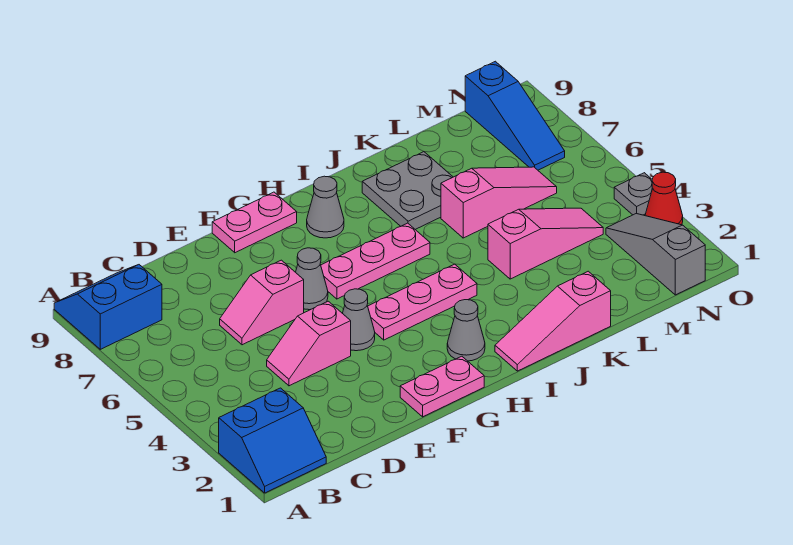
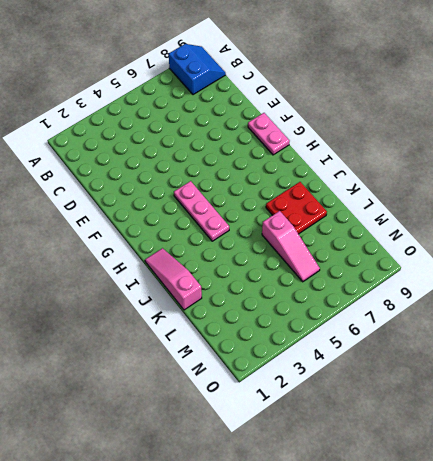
red plate J7:K8 level 1 -> grey plate J7:K8 level 1
none -> blue slope A1:B2 level 1 top 2
none -> pink slope D4:E4 level 1 top E
none -> pink slope D6:E6 level 1 top E

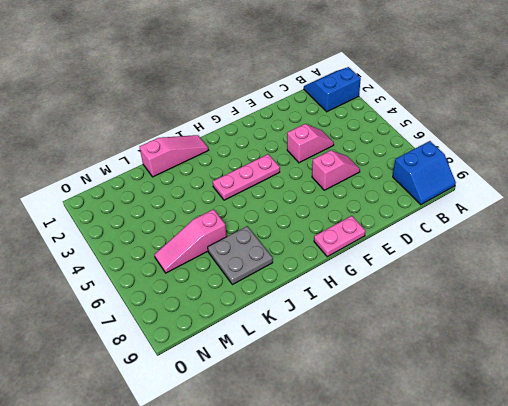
none -> pink plate F1:G1 level 1
none -> grey cone F4 level 1
none -> grey cone F6 level 1

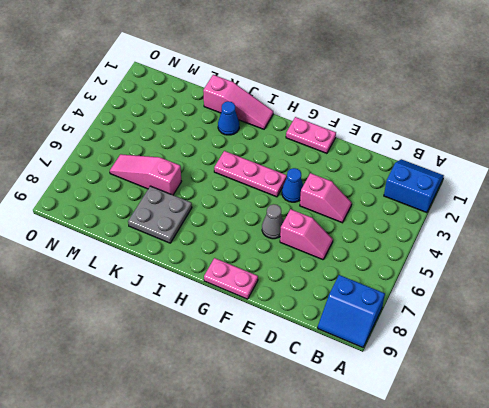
blue cone F4 level 1 -> grey cone F4 level 1
blue cone J2 level 1 -> none
none -> pink plate G6:I6 level 1
none -> grey cone H2 level 1
none -> grey cone H8 level 1

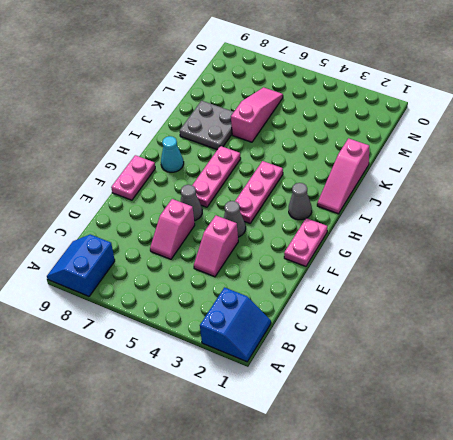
cyan cone H8 level 1 -> grey cone H8 level 1
none -> pink slope K4:M4 level 1 top K
none -> grey slope N1:N3 level 1 top 1
none -> blue slope N7:N9 level 1 top 9

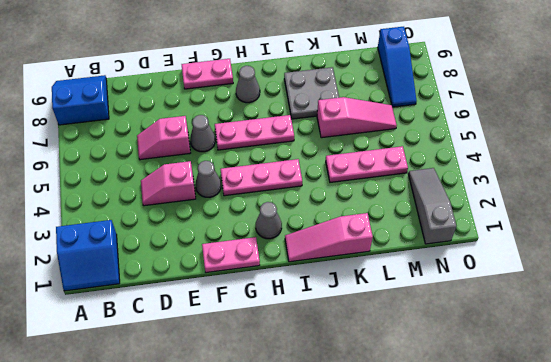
pink plate K4:M4 level 1 -> pink slope K4:M4 level 1 top K
none -> red cone O3 level 1
none -> grey plate O4 level 1

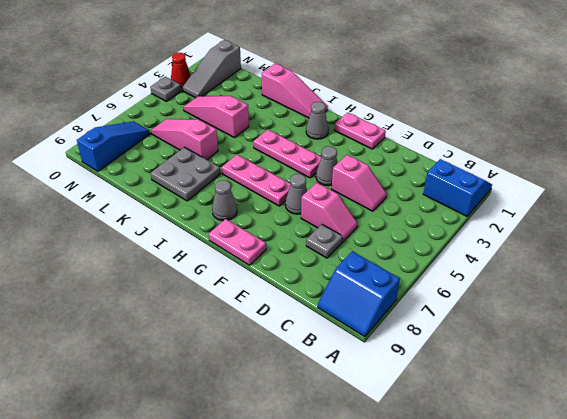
grey plate D7 level 1 -> none

